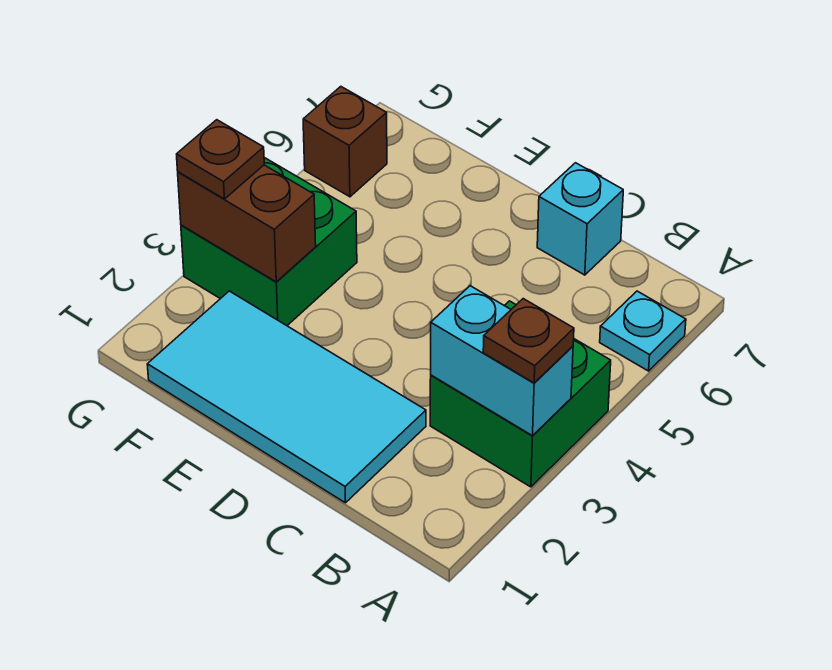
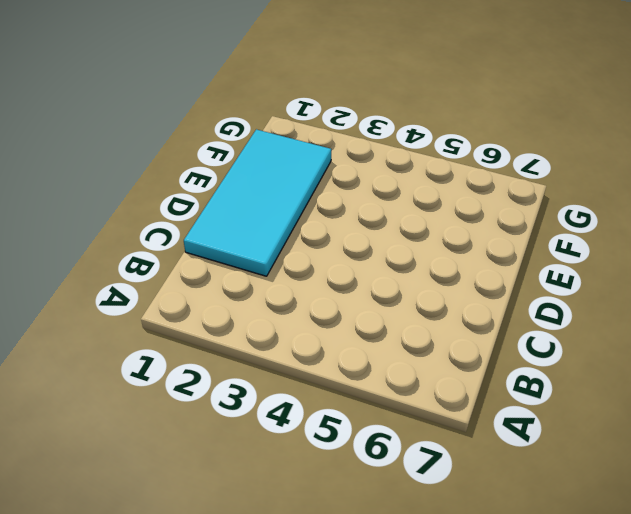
none -> green brick A3:B4 level 1
none -> cyan plate A6 level 1

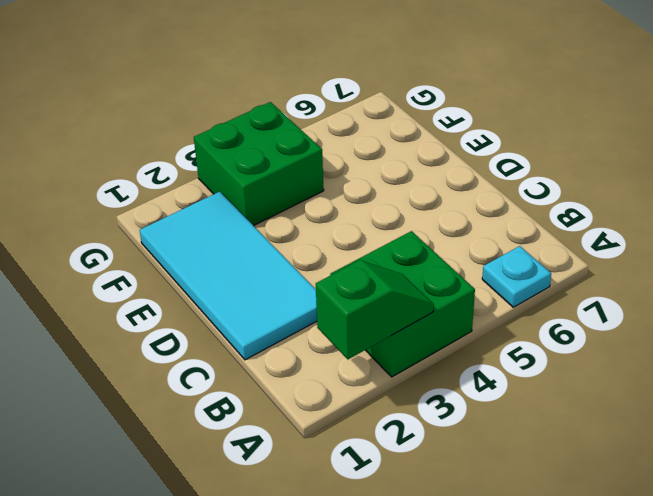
green slope A2:A3 level 2 top 2 -> cyan brick A3:B3 level 2
none -> cyan brick C7 level 1
none -> brown brick G6 level 1

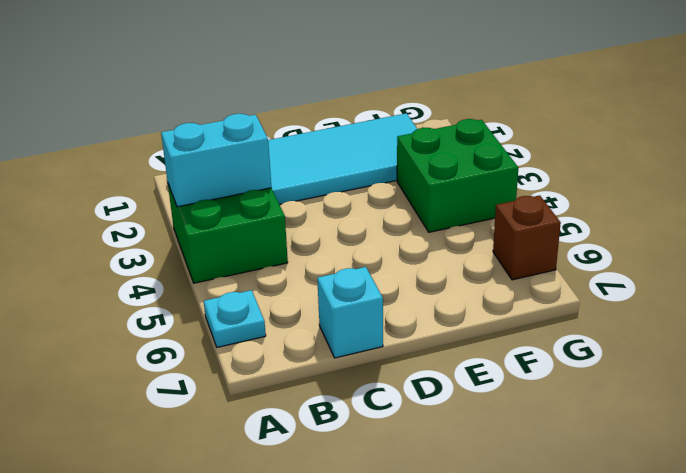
none -> brown brick F3:G3 level 2
none -> brown plate A3 level 3

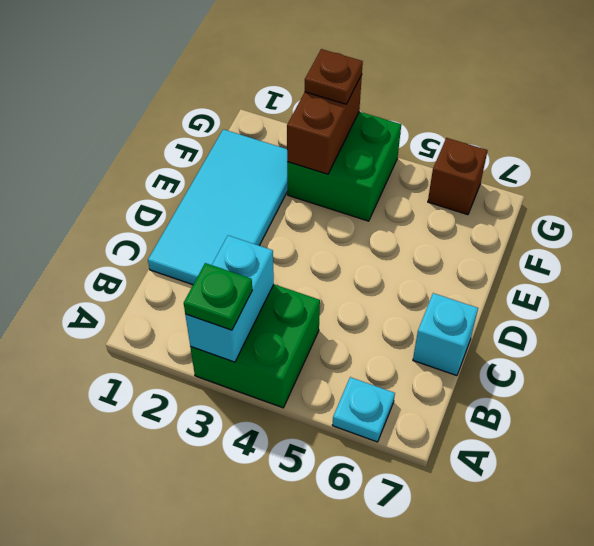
green plate A3 level 3 -> brown plate A3 level 3

